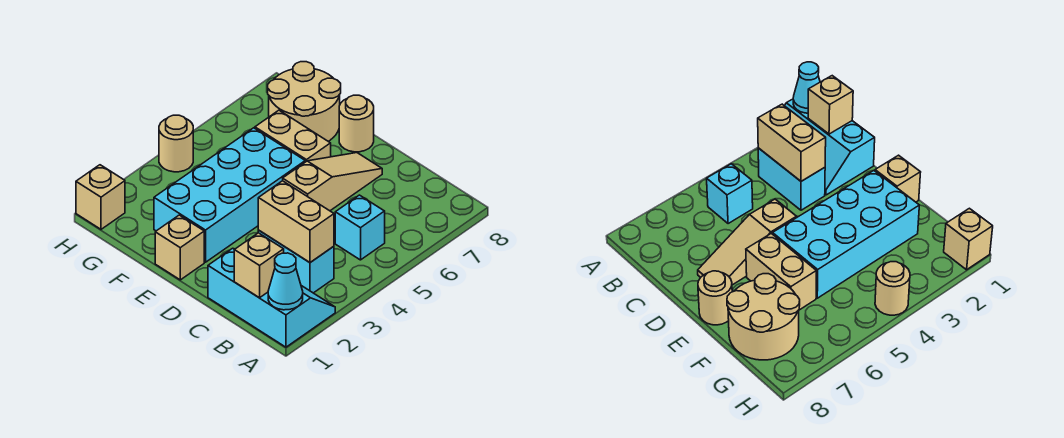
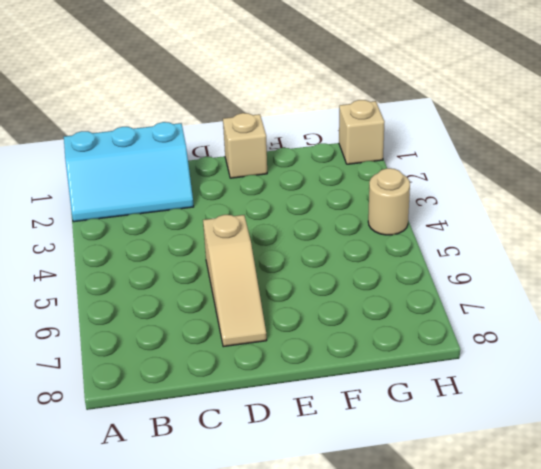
none -> cyan brick B3:C3 level 1
none -> cyan brick B5 level 1
none -> cyan brick E2:F5 level 1

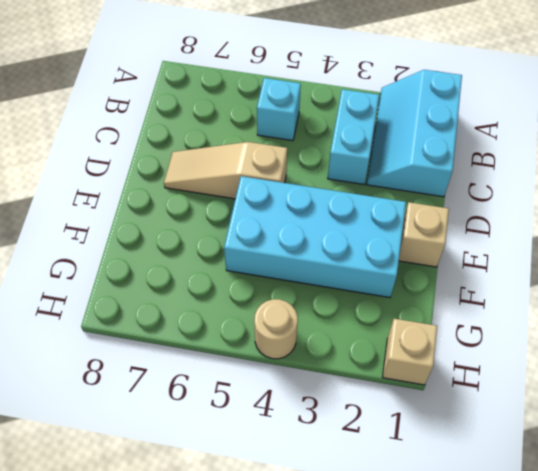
none -> tan brick E6:F6 level 1
none -> tan round brick E8 level 1
none -> tan round brick F7:G8 level 1

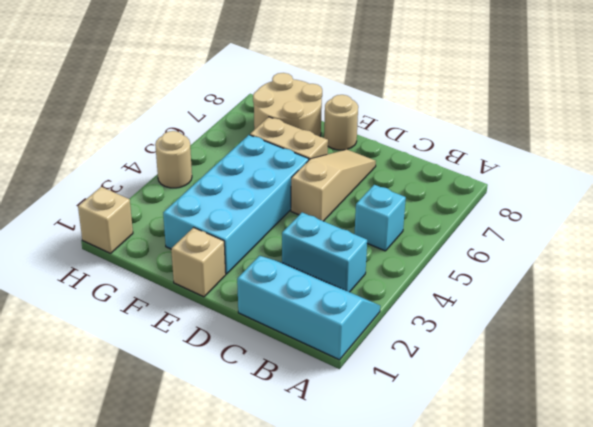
none -> cyan cone A1 level 2
none -> tan brick B1 level 2
none -> tan brick B3:C3 level 2

